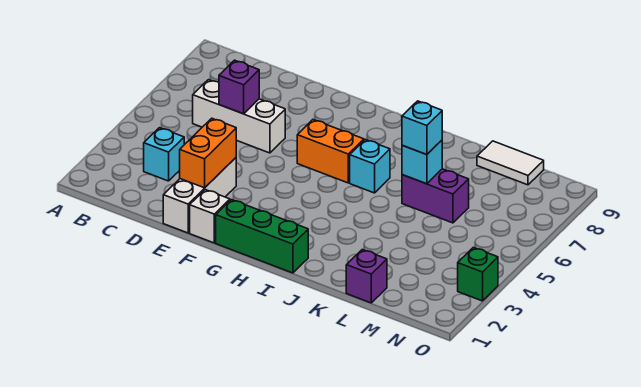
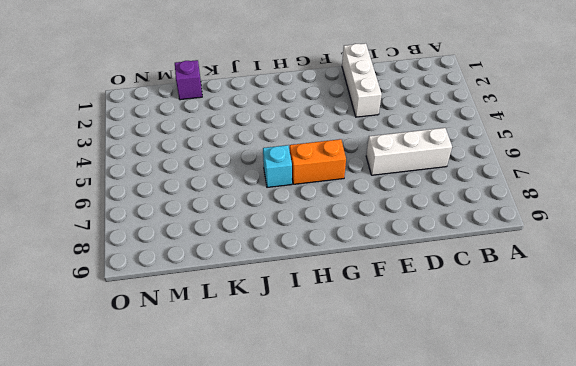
none -> cyan brick C3 level 1
none -> white brick F1 level 1
none -> green brick G1:I1 level 1

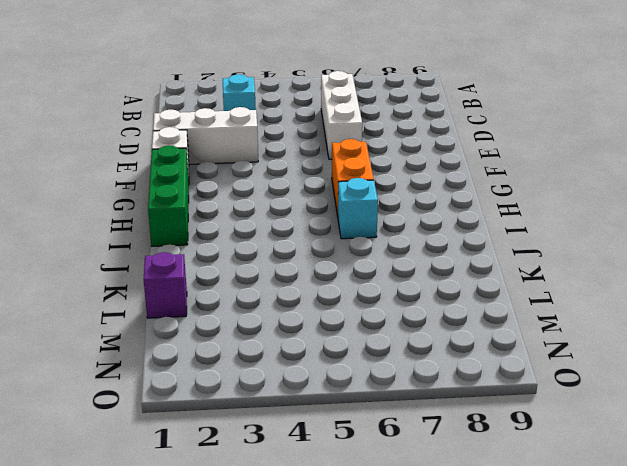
none -> purple brick K6:L6 level 1
none -> white tile L9:M9 level 1
none -> green brick O3 level 1

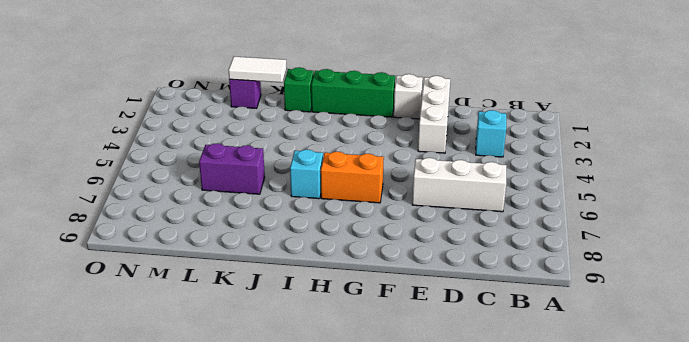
green brick J1 level 1 -> green brick O3 level 1
white tile K1:L1 level 2 -> white tile L9:M9 level 1
none -> purple brick D6 level 2
none -> orange brick E2:E3 level 2
none -> cyan brick K6 level 2

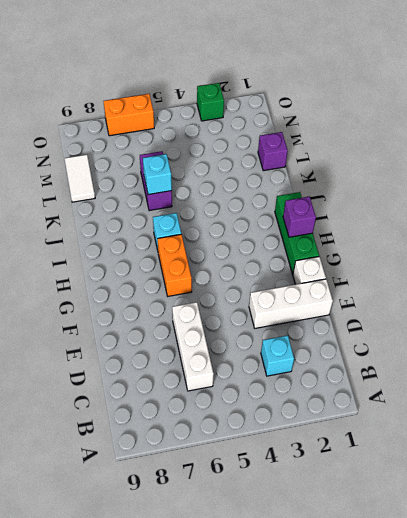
purple brick H1 level 2 -> purple brick D6 level 2
orange brick O6:O7 level 1 -> orange brick E2:E3 level 2
none -> cyan brick K6 level 3

